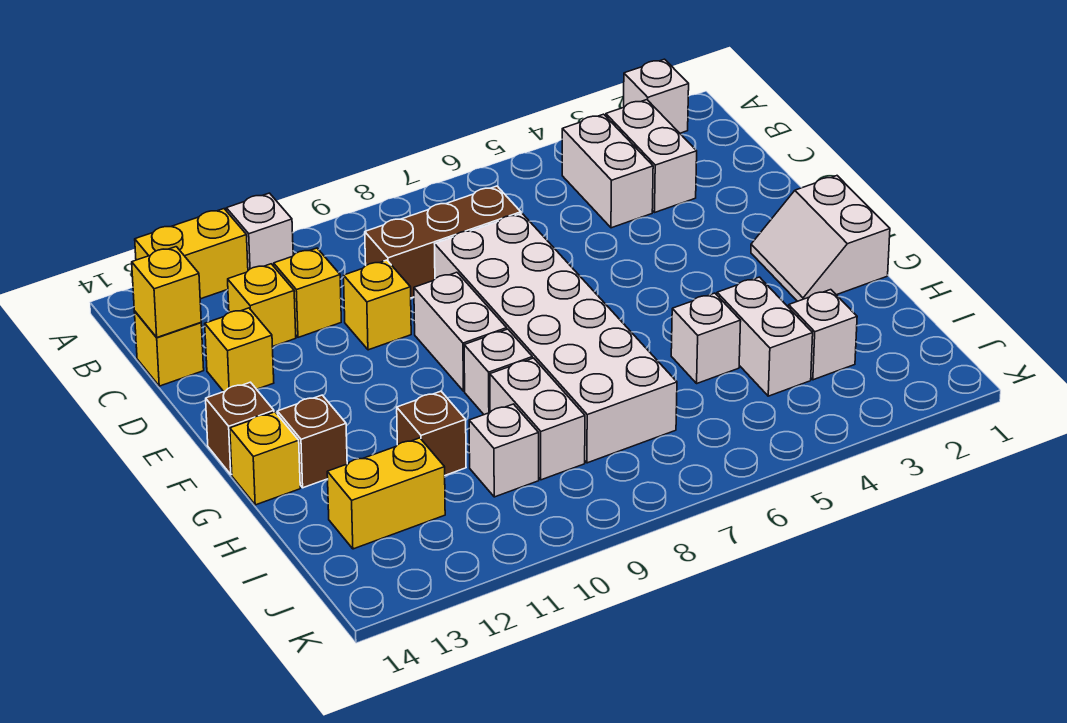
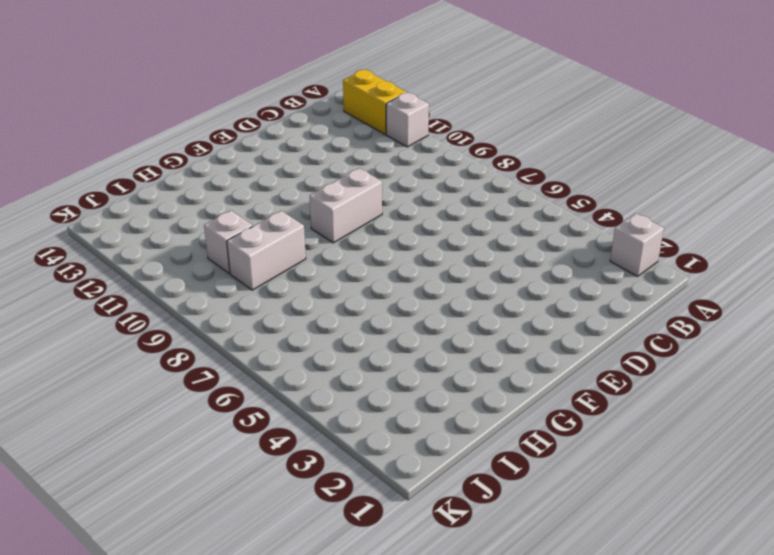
none -> white brick B3:C3 level 1
none -> white brick B4:C4 level 1
none -> brown brick C7:C9 level 1

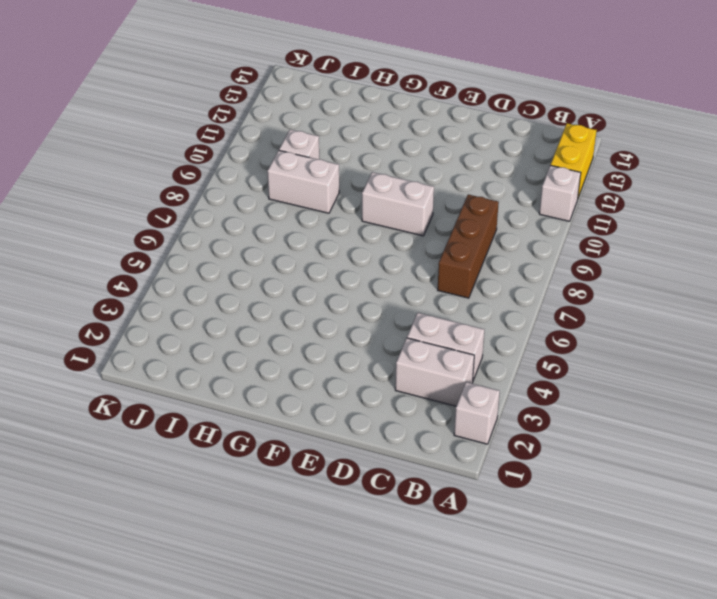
none -> yellow brick C11 level 1
none -> yellow brick C12 level 1
none -> yellow brick C14 level 1

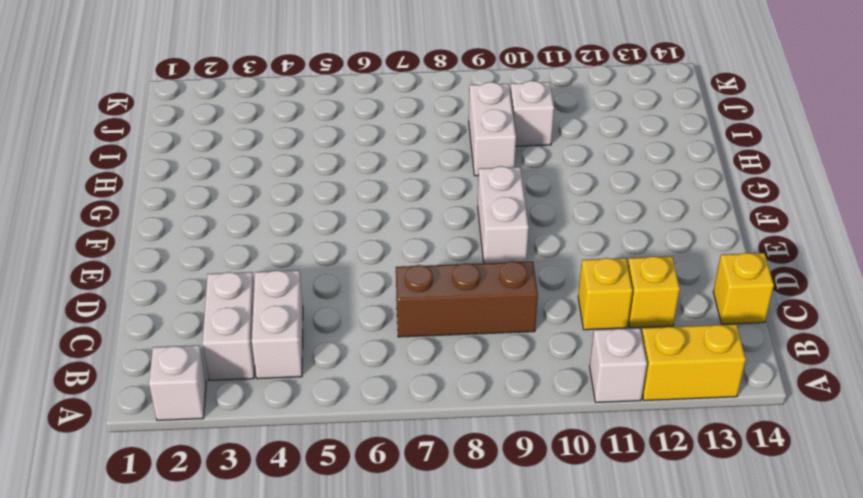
none -> white brick D7:I8 level 1
none -> yellow brick D10 level 1
none -> yellow brick D13 level 1

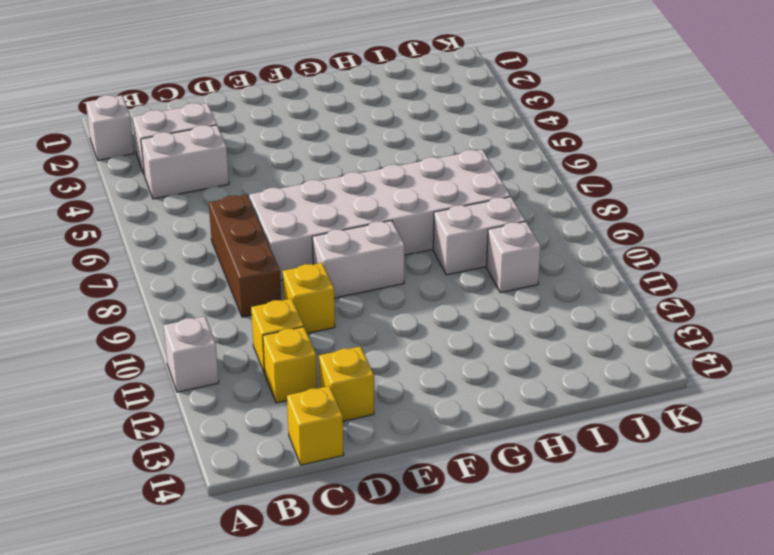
none -> yellow brick A12:A13 level 1
none -> white slope F1:G2 level 1 top 1
none -> brown brick F14 level 1

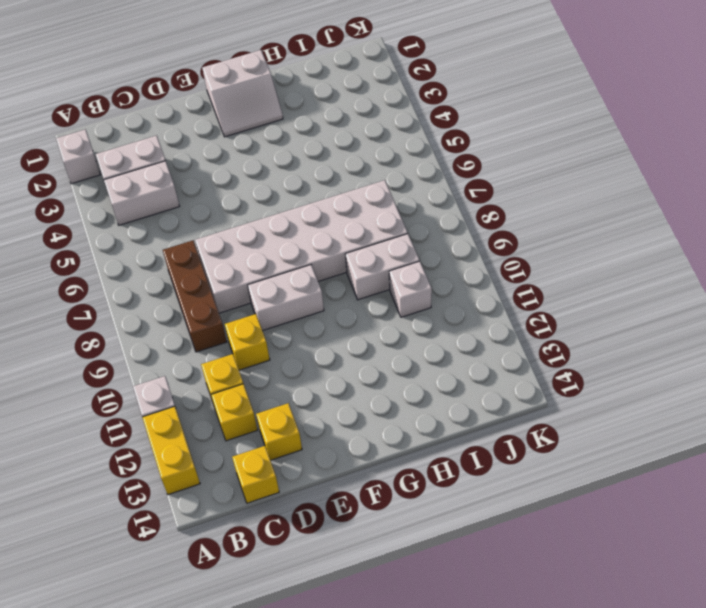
none -> brown brick F14 level 1
none -> white brick G9 level 1
none -> brown brick G13 level 1

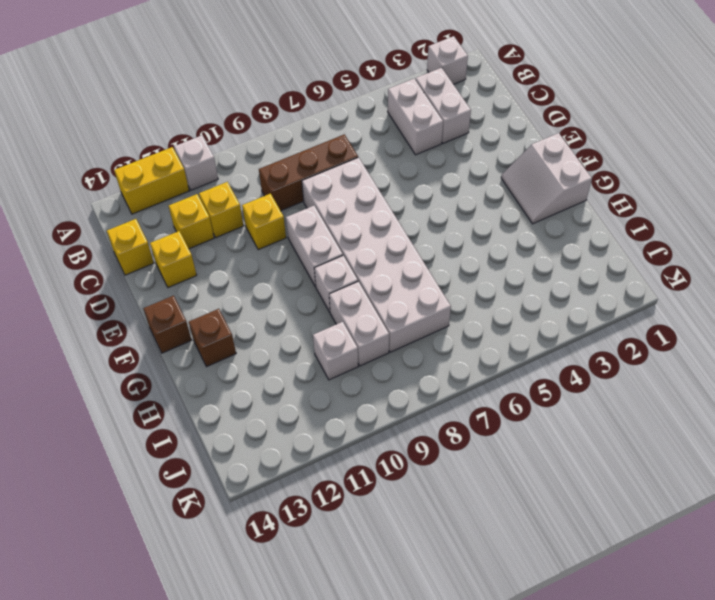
none -> yellow brick G14 level 1
none -> white brick H4:I4 level 1
none -> white brick H5 level 1

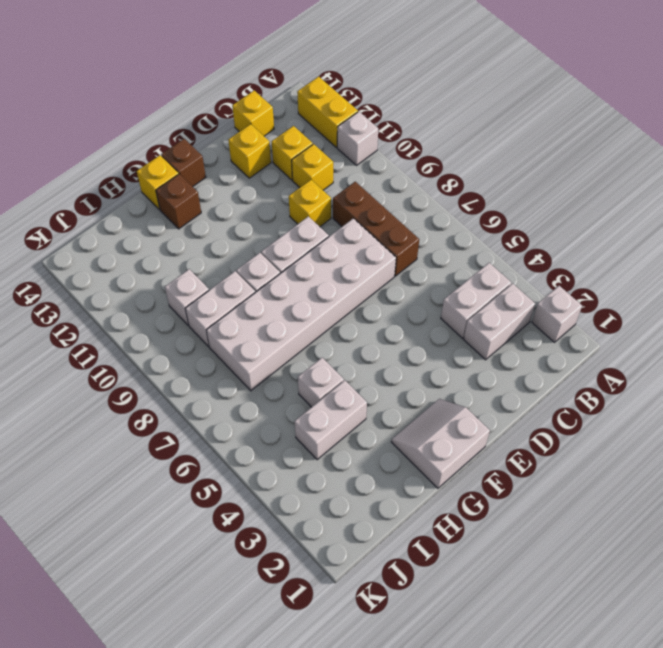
none -> brown brick H11 level 1
none -> white brick I3 level 1
none -> yellow brick I12:I13 level 1

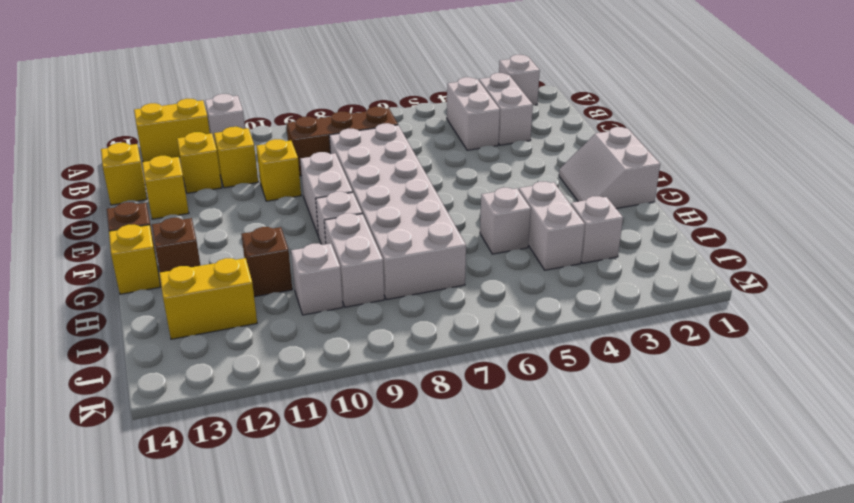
none -> yellow brick C14 level 2

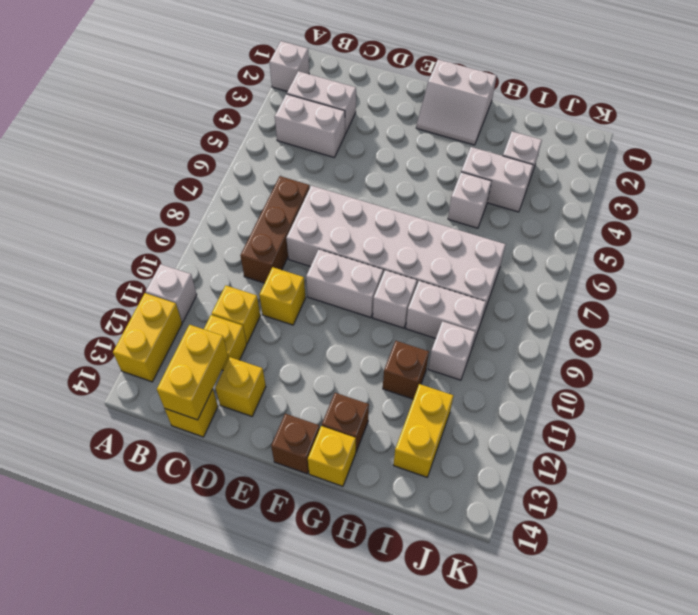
yellow brick C13:C14 level 2 -> yellow brick C14 level 2

